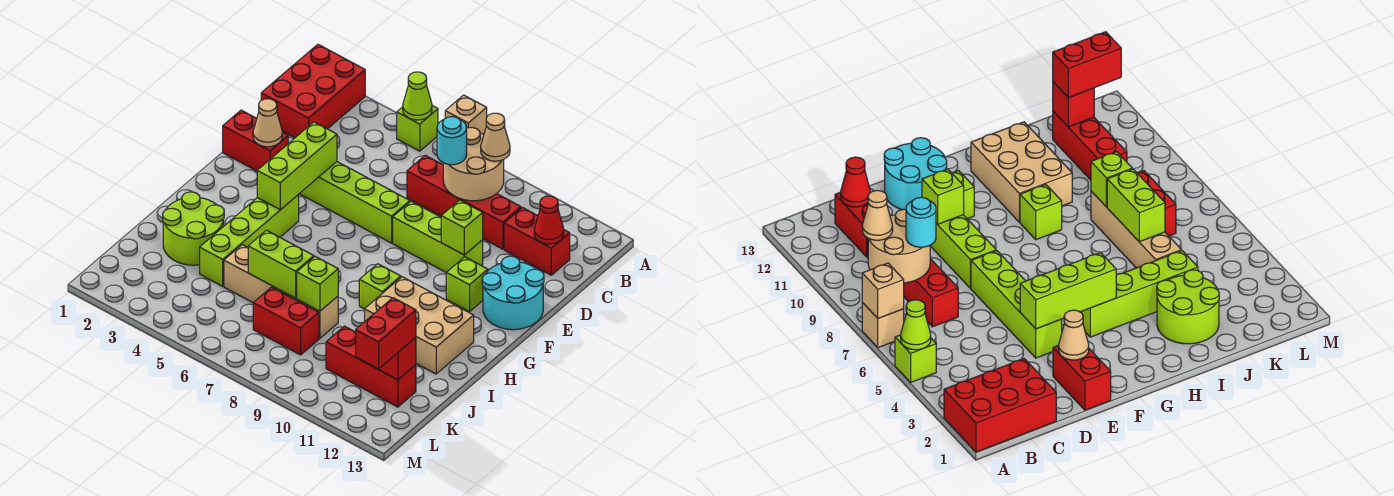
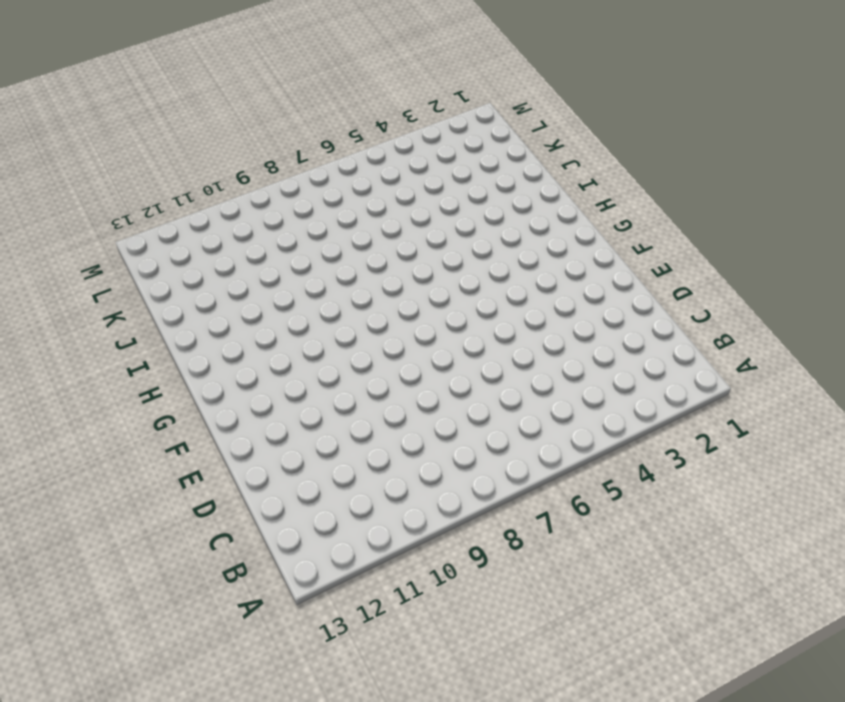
none -> red brick A1:C2 level 1
none -> lime brick A5 level 1
none -> tan brick A7 level 1
none -> red brick C7:C10 level 1

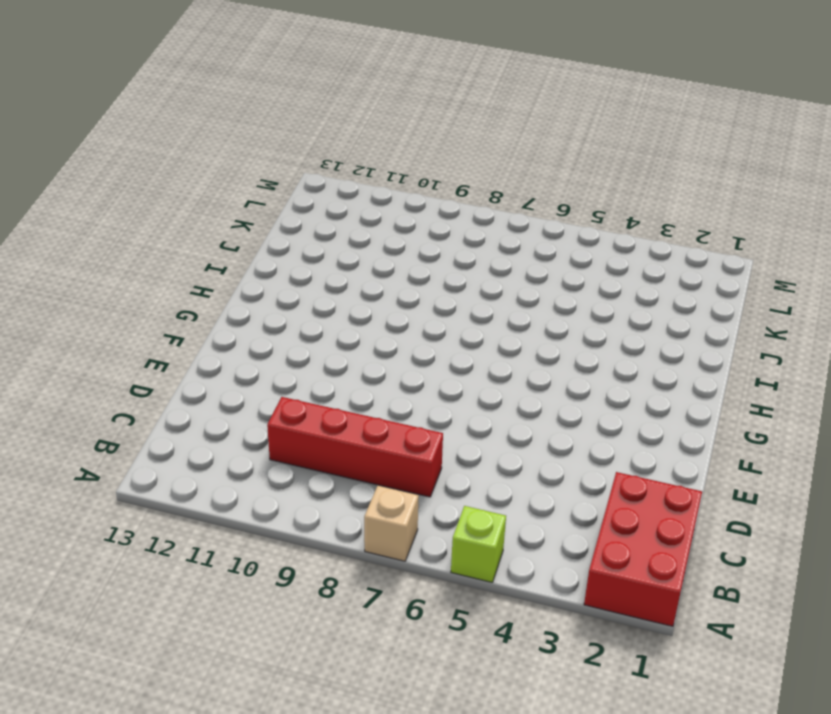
none -> red brick C11:C12 level 1
none -> red brick E1:E2 level 1
none -> lime brick E4:E7 level 1
none -> lime brick E8:E10 level 1

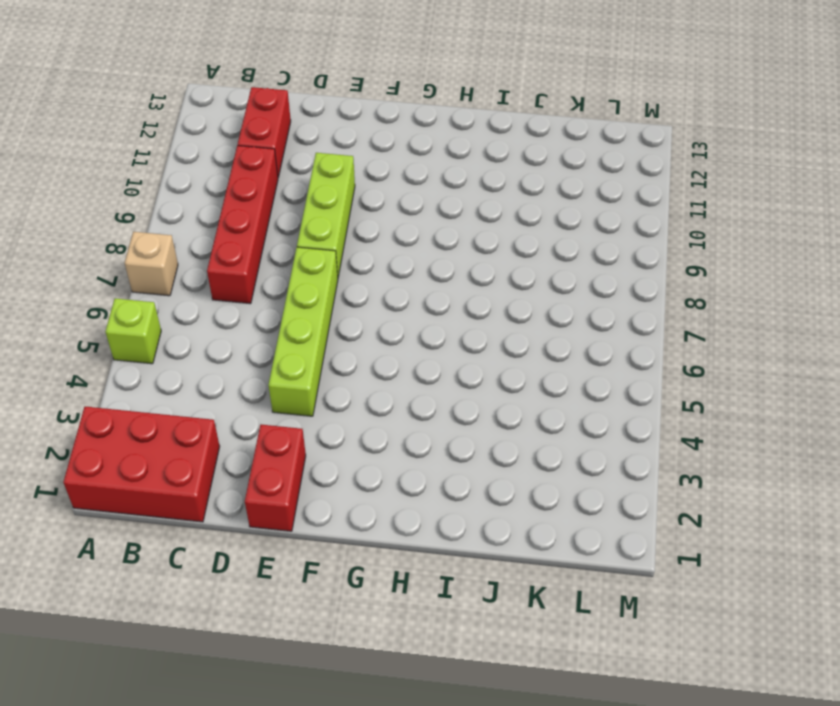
none -> cyan round brick E12:F13 level 1
none -> lime brick F11 level 1
none -> lime brick G4:J4 level 1
none -> lime brick H9 level 1

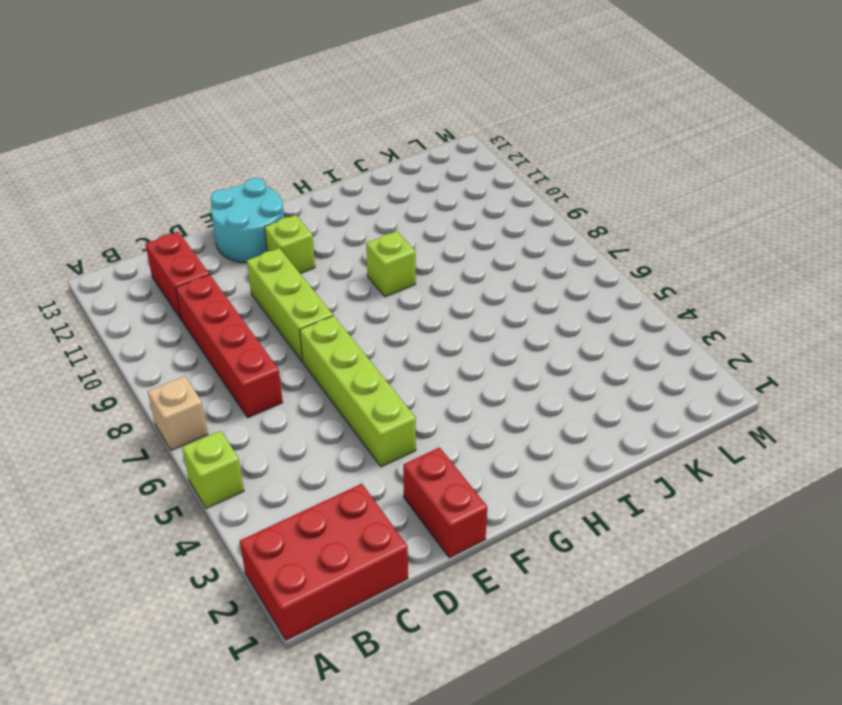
none -> lime brick G4:J4 level 1
none -> tan brick H10:I12 level 1
none -> lime round brick I2:J3 level 1
none -> tan brick J5:J8 level 1

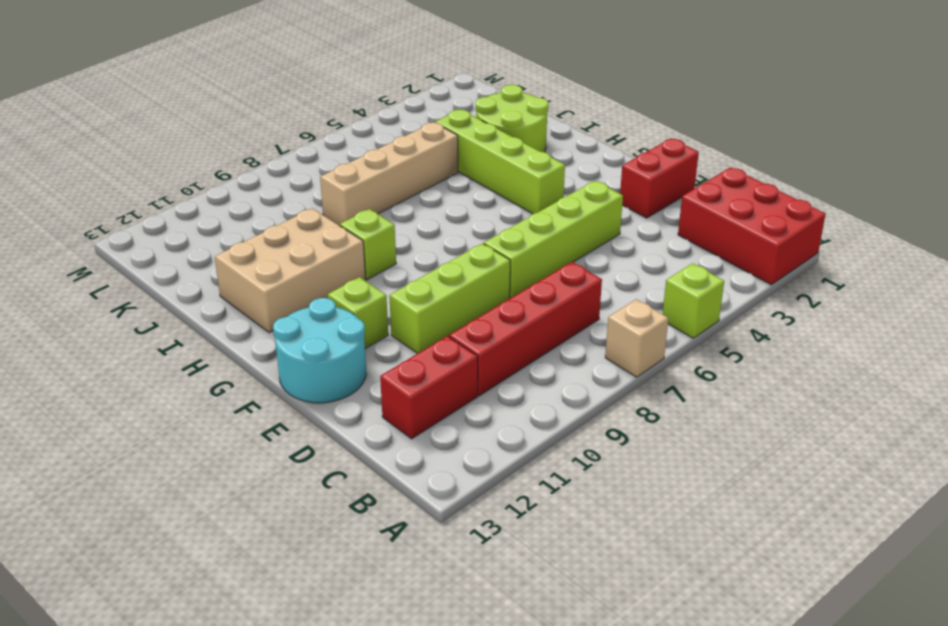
none -> red brick K7:K8 level 1
none -> red brick K10:K12 level 1
none -> lime cone A5 level 2
none -> tan brick A7 level 2

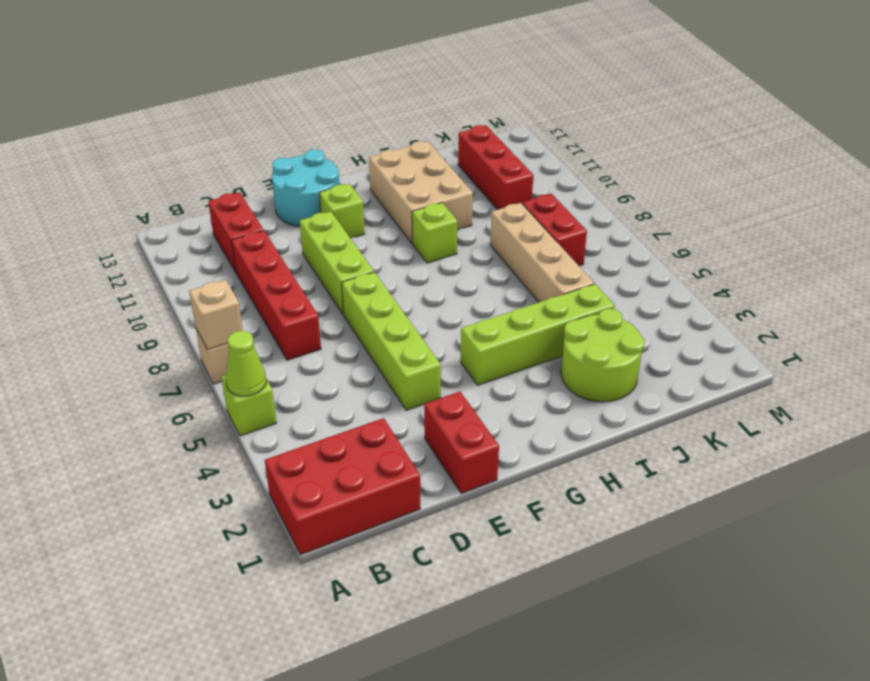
none -> tan round brick B8:C9 level 2
none -> red cone C12 level 2
none -> tan cone E2 level 2
none -> lime brick E4:G4 level 2

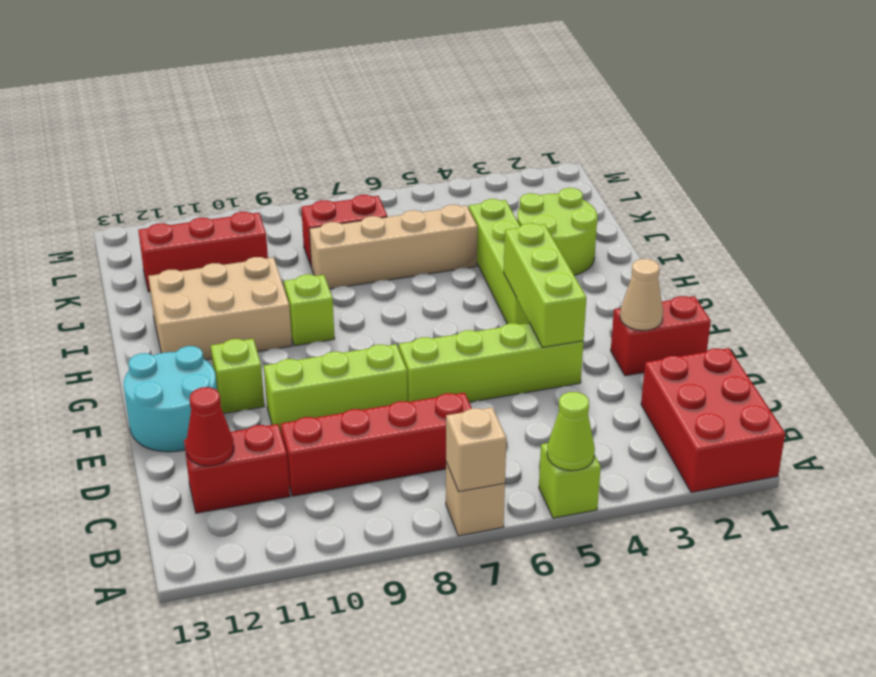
none -> tan round brick B8:C9 level 2
none -> lime brick E10 level 2
none -> lime brick J6:J7 level 2
none -> lime brick J8 level 2

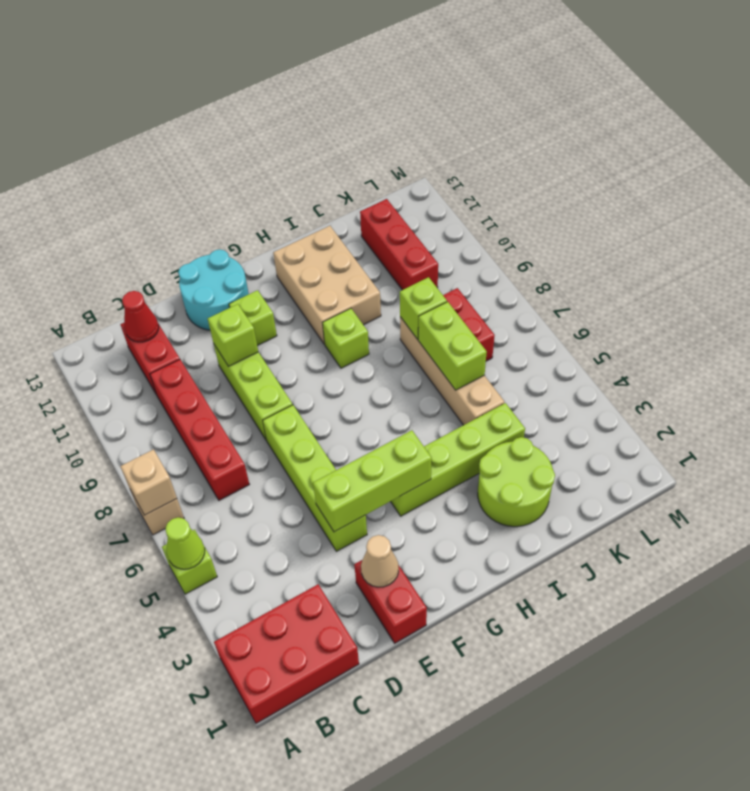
none -> tan round brick B8:C9 level 2
none -> red brick K12 level 2
none -> tan cone B9 level 3
none -> cyan round brick C8 level 3

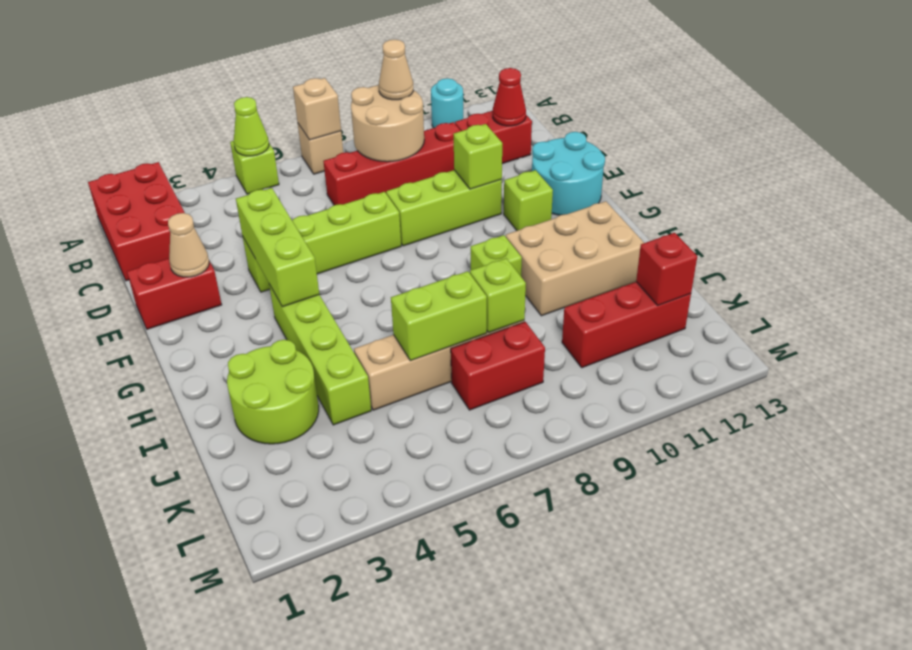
cyan round brick A11 level 1 -> cyan round brick C8 level 3
none -> red brick K12:L12 level 3

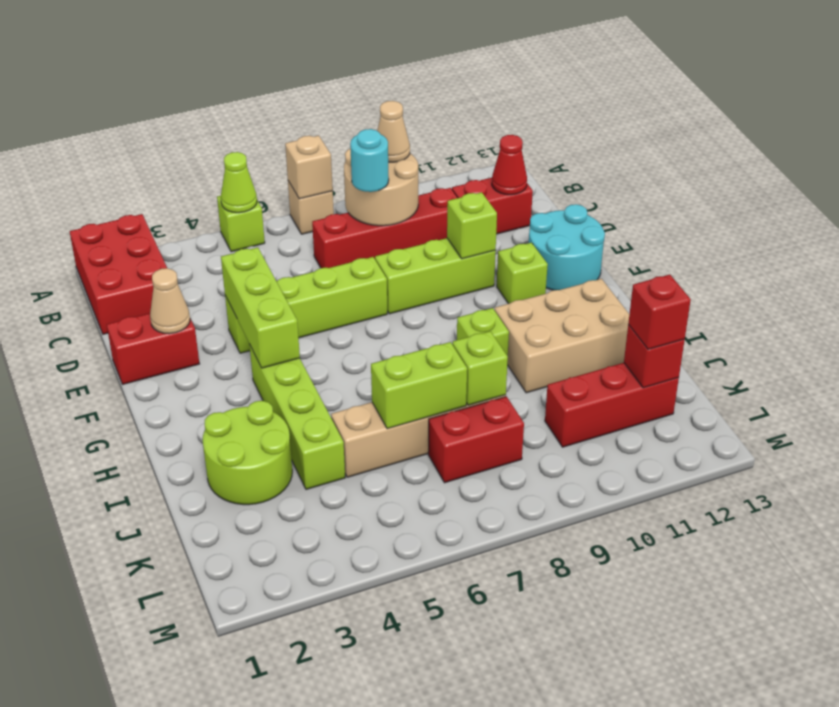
red brick K12 level 3 -> red brick K12:L12 level 3

